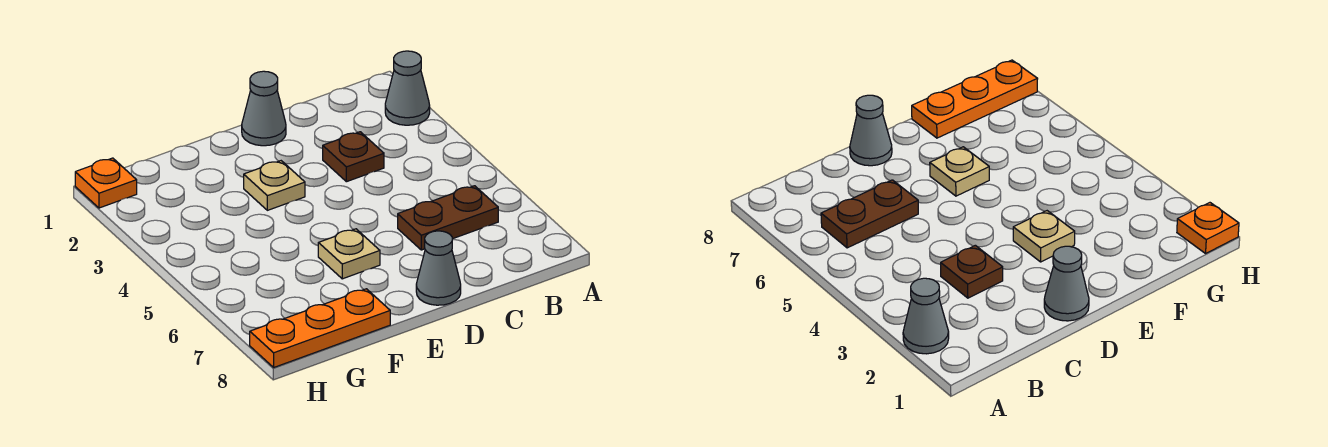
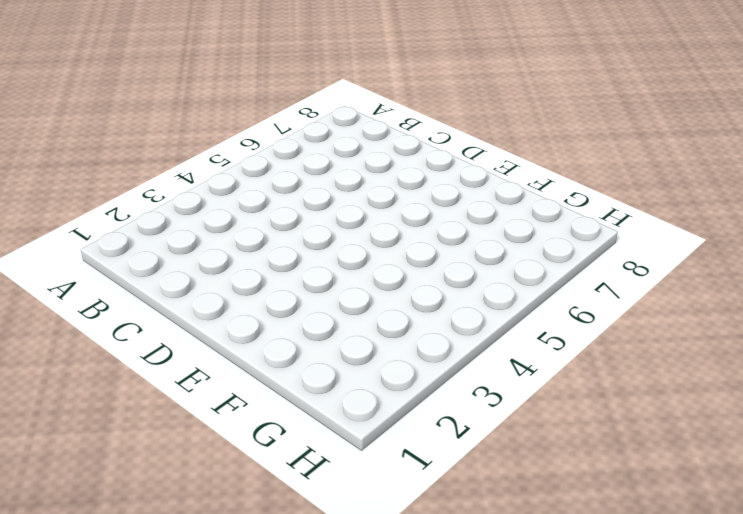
none -> grey cone A2 level 1
none -> brown plate B6:C6 level 1

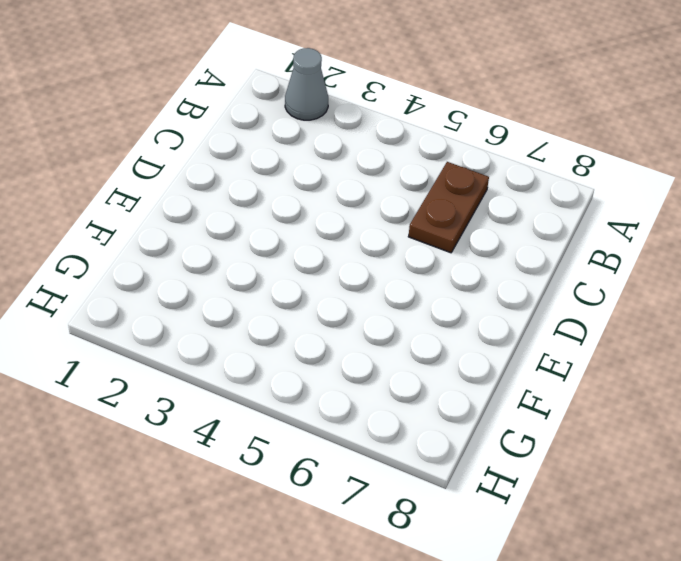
none -> brown plate C3 level 1
none -> grey cone D1 level 1

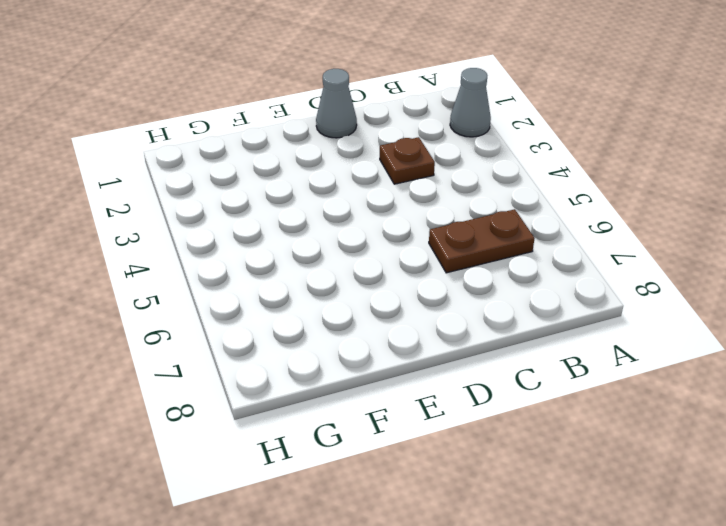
none -> grey cone D8 level 1
none -> tan plate E3 level 1

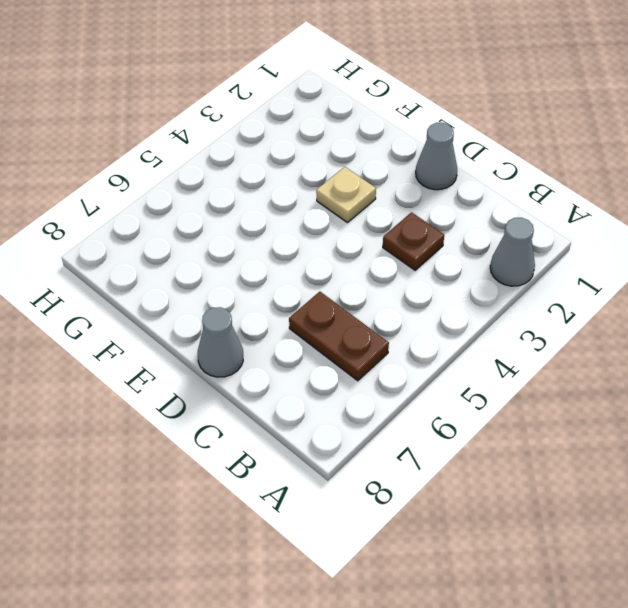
none -> tan plate E6 level 1
none -> orange plate F8:H8 level 1

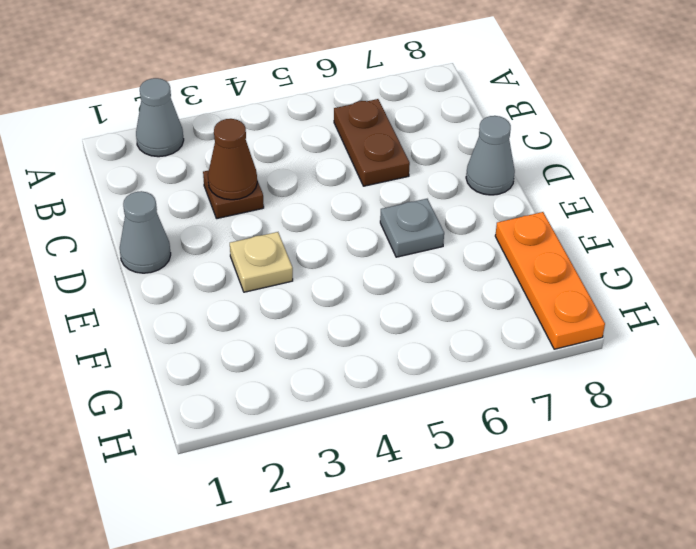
brown cone C3 level 2 -> none
grey plate E6 level 1 -> tan plate E6 level 1
none -> orange plate H1 level 1

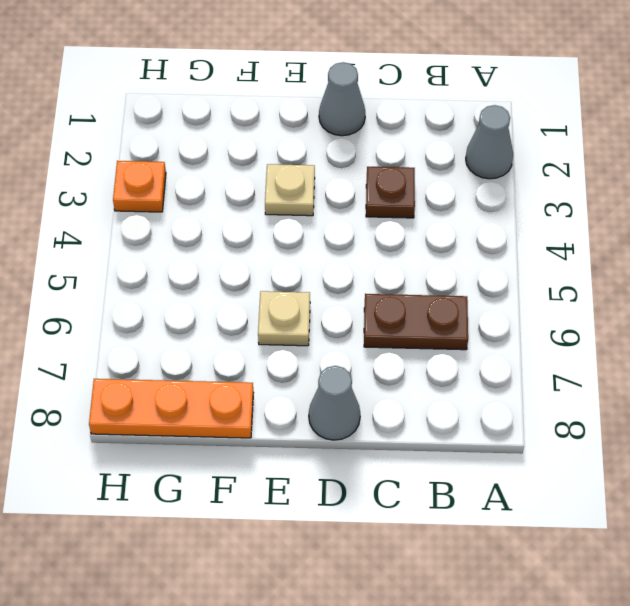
orange plate H3 level 1 -> orange plate H1 level 1

